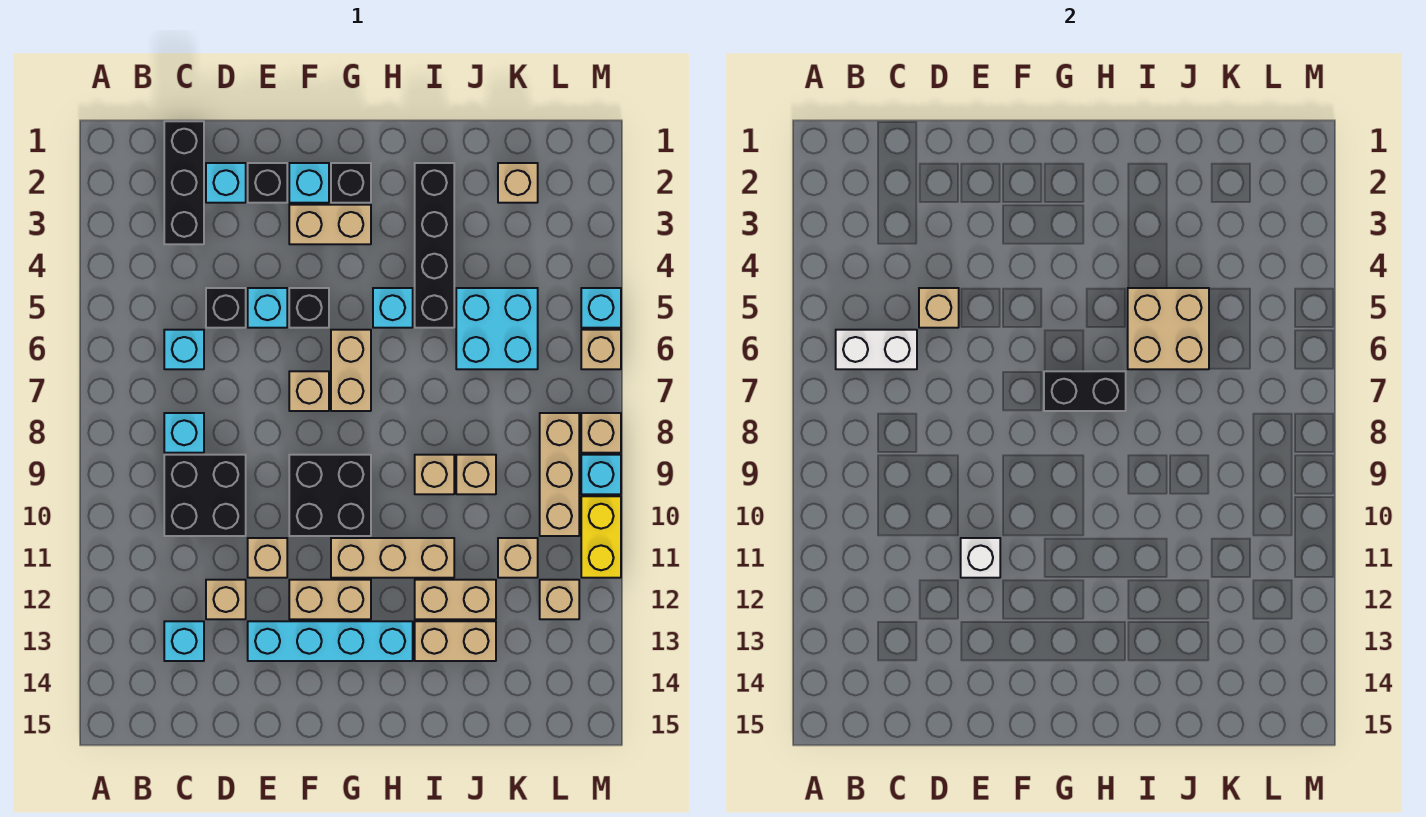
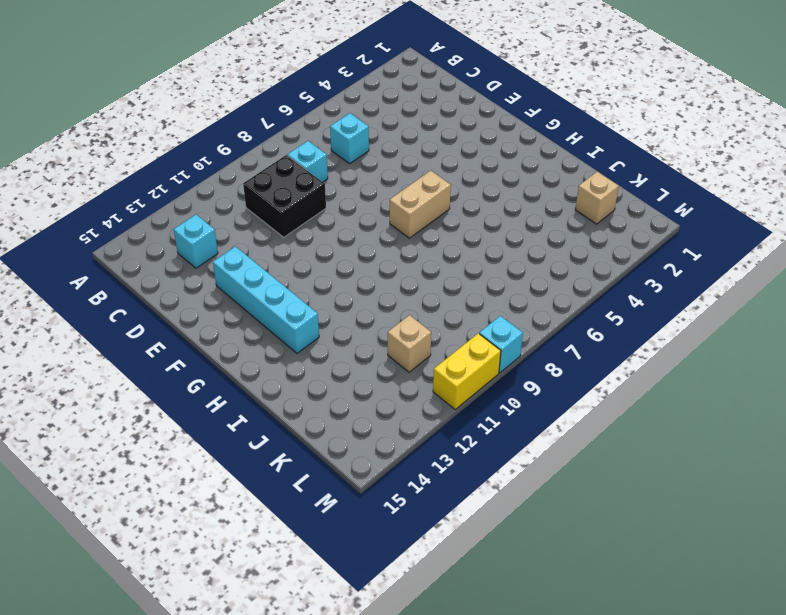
none -> black brick C1:C3 level 1
none -> cyan brick D2 level 1
none -> black brick D5 level 1
none -> tan brick D12 level 1

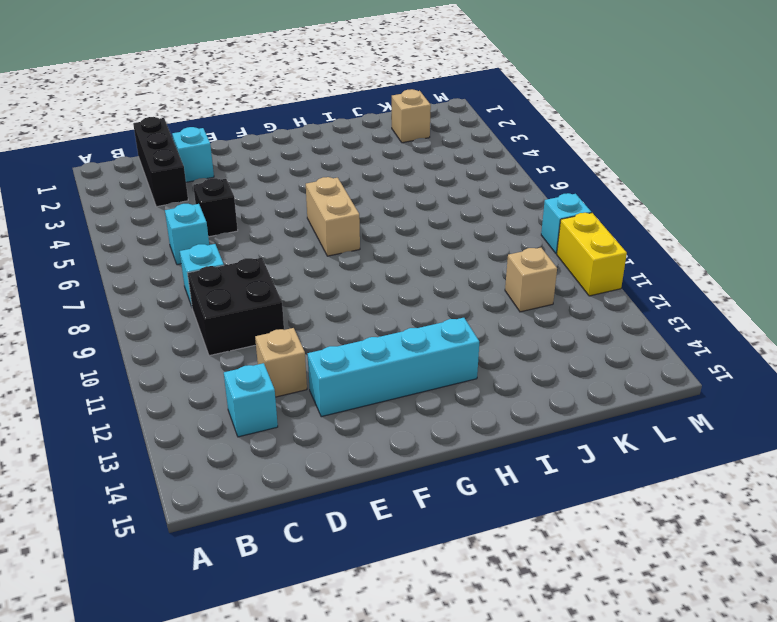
none -> black brick E2 level 1
none -> cyan brick E5 level 1
none -> tan brick E11 level 1
none -> cyan brick F2 level 1

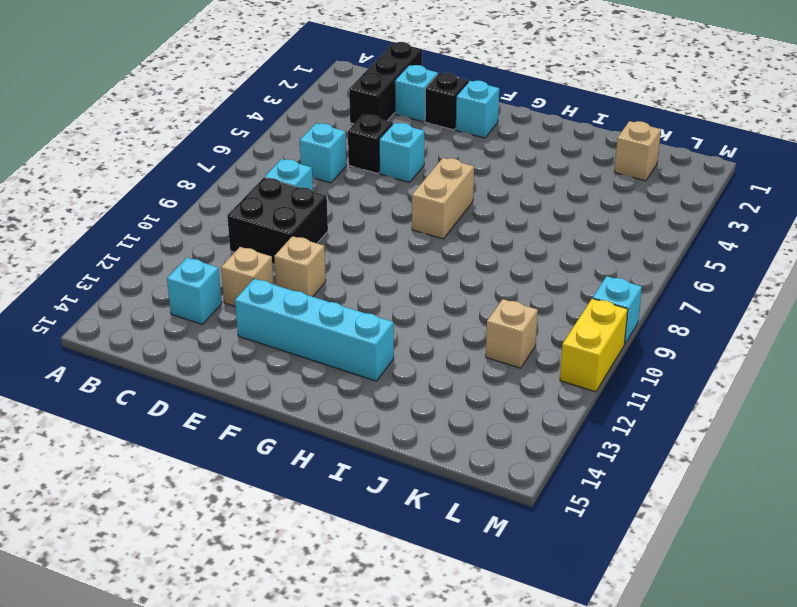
none -> tan brick F3:G3 level 1
none -> black brick F5 level 1
none -> tan brick F7 level 1
none -> black brick F9:G10 level 1

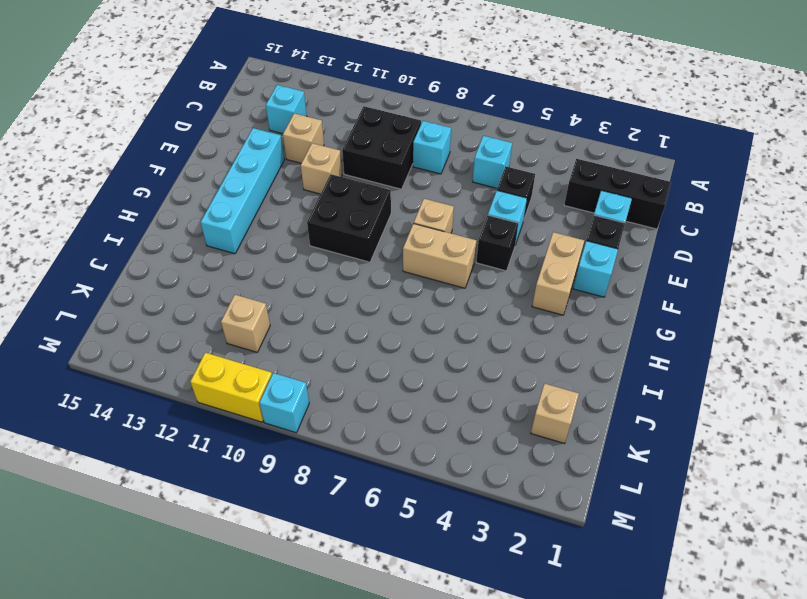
none -> tan brick F12:G12 level 1
none -> black brick G2 level 1
none -> tan brick G11:I11 level 1
none -> cyan brick H5 level 1

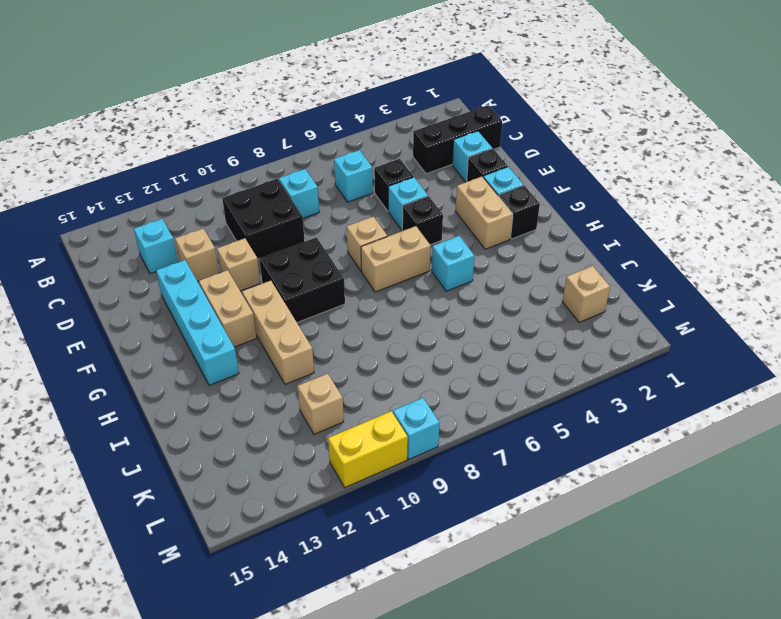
none -> black brick I2:I5 level 1
none -> tan brick I9 level 1
none -> tan brick I12:J12 level 1
none -> tan brick I13:J13 level 1

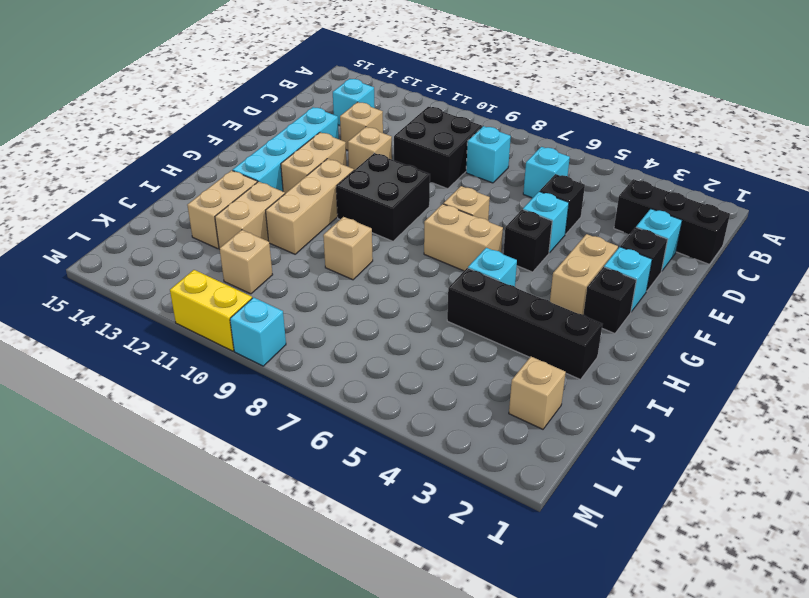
none -> cyan brick J5:K6 level 1
none -> tan brick J9 level 1
none -> tan brick L8:L10 level 1
none -> tan brick L12 level 1

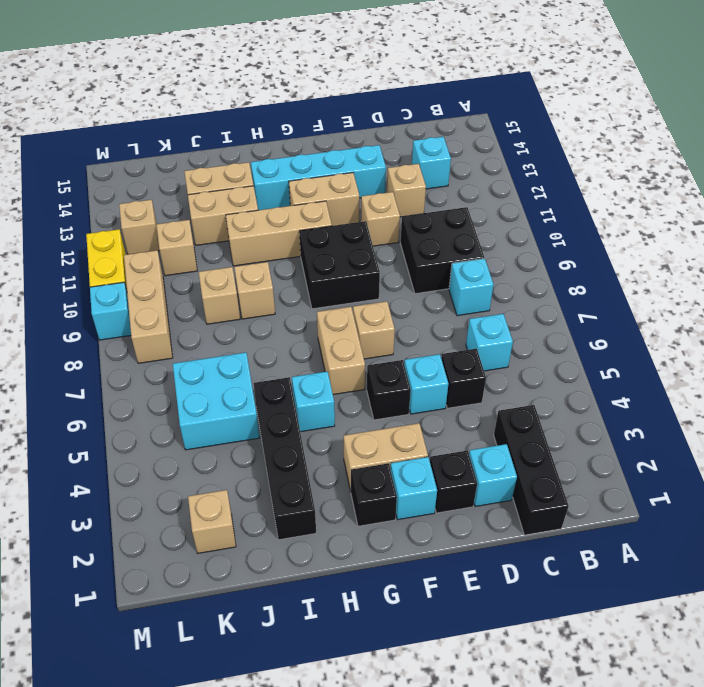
none -> cyan brick M5 level 1
none -> tan brick M6 level 1
none -> tan brick M8 level 1
none -> white brick B6:C6 level 2

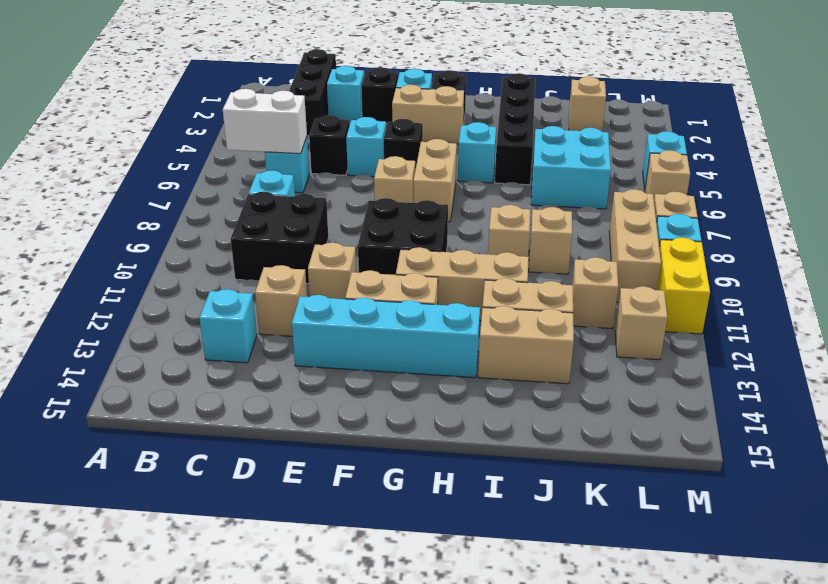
none -> tan brick D5 level 2
none -> white brick E11 level 2
none -> black brick G7:H7 level 2
none -> tan brick I5:J6 level 2

